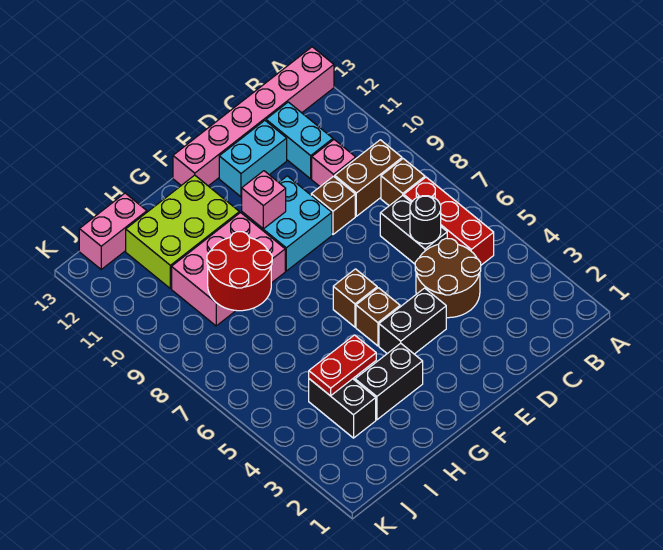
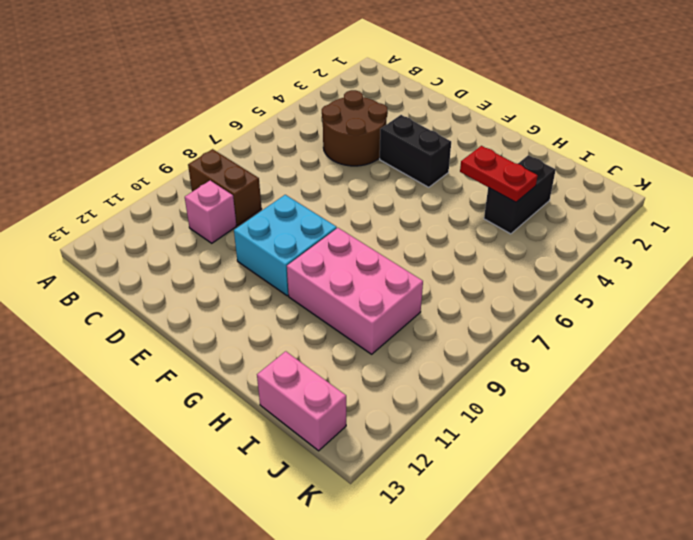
none -> pink brick A13:F13 level 1
none -> red brick B5:B7 level 1
none -> brown brick B8 level 1

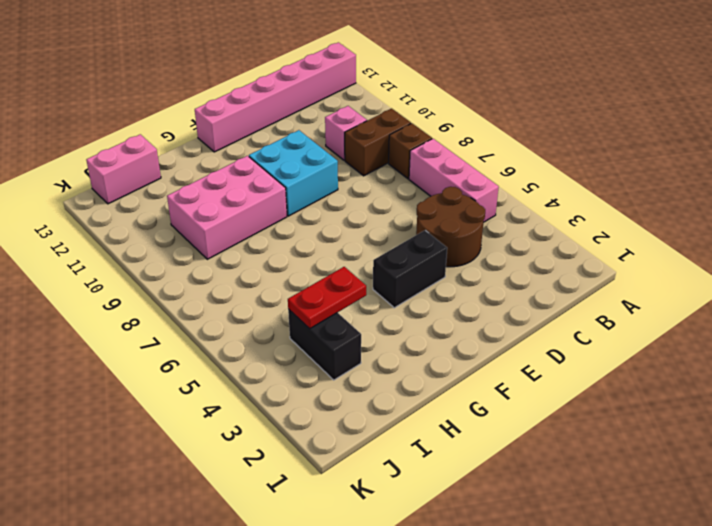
pink brick B5:B7 level 1 -> red brick B5:B7 level 1
none -> black brick C6:C7 level 1
none -> cyan brick C11:C12 level 1
none -> brown brick D9 level 1

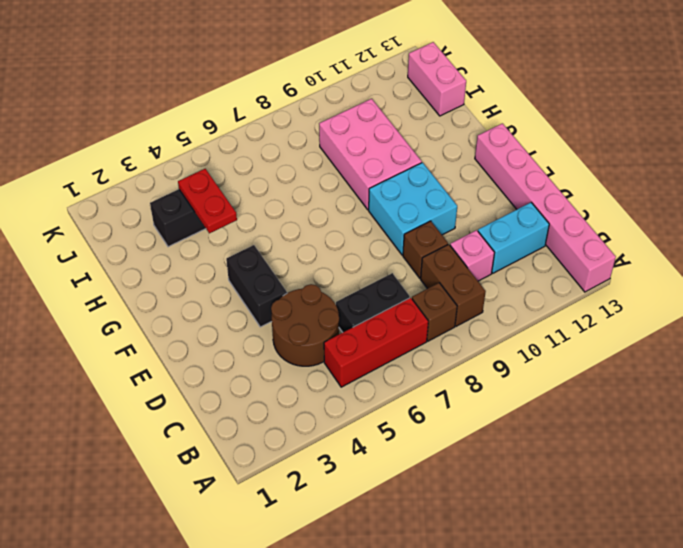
none -> cyan brick D12:E12 level 1
none -> brown brick F5 level 1
none -> brown brick F6 level 1

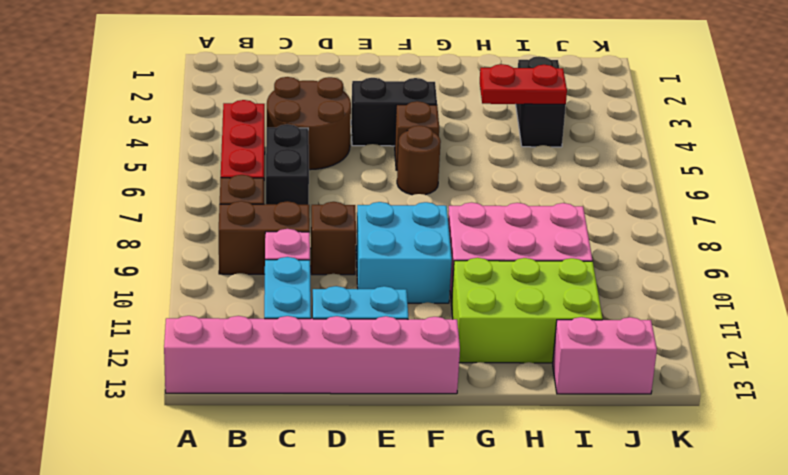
brown round brick F6 level 1 -> brown brick F6 level 1
none -> black brick G3:H3 level 1
none -> black round brick C6 level 2
none -> pink brick F10 level 2

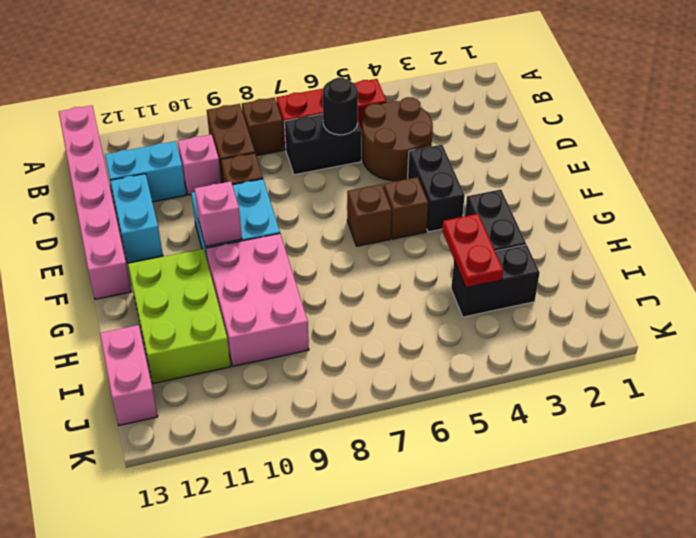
none -> red round brick H8:I9 level 2

